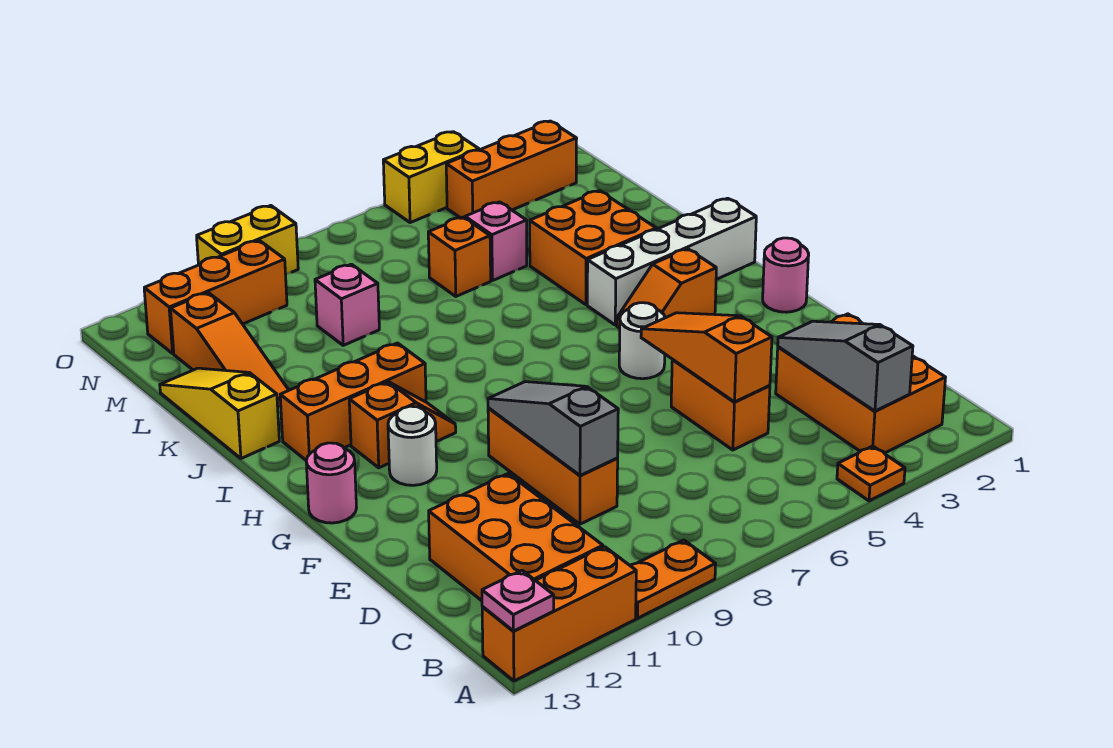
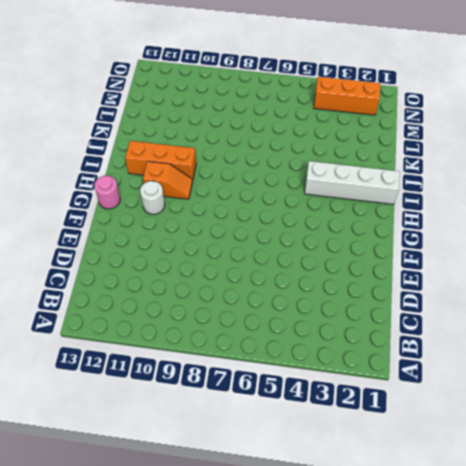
none -> orange plate A4 level 1
none -> orange plate A9:A10 level 1
none -> orange brick A11:A13 level 1

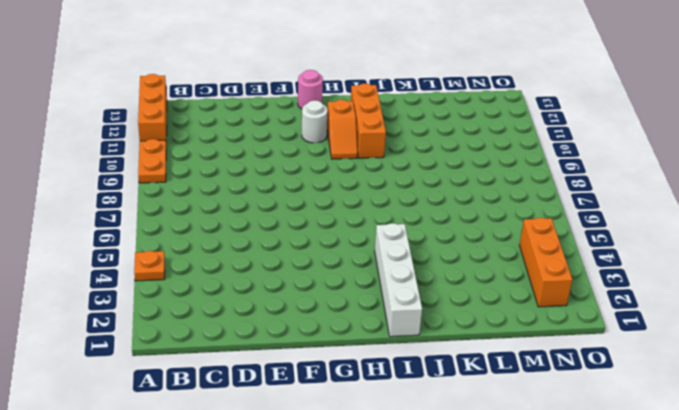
none -> orange brick B2:D3 level 1
none -> orange brick B11:D12 level 1
none -> orange brick D5:E5 level 1

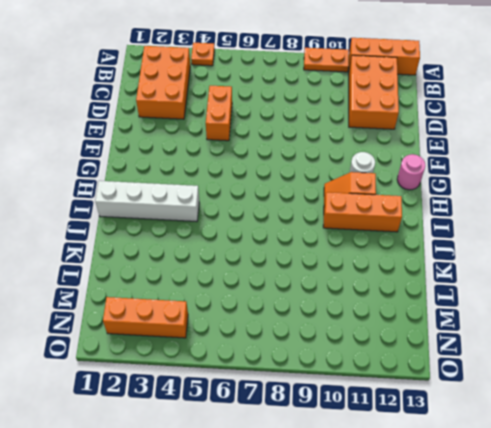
none -> orange brick D9:F9 level 1
none -> pink round brick G1 level 1
none -> white round brick G5 level 1

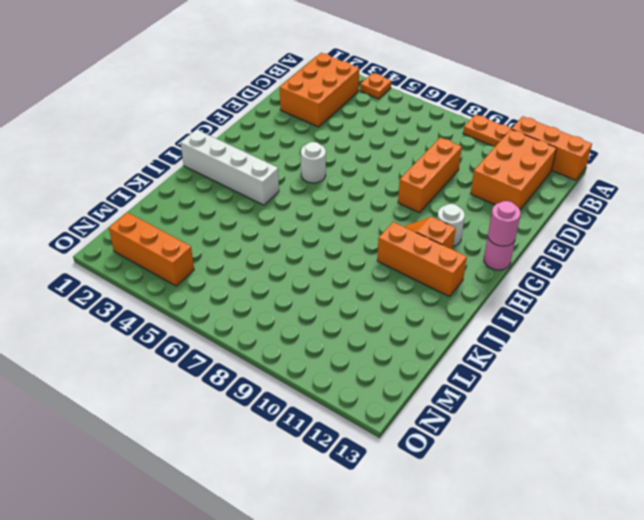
pink round brick G13 level 2 -> pink round brick G1 level 1
none -> orange brick D5:E5 level 1
none -> orange slope H3:H4 level 1 top 3
none -> orange brick J3:K4 level 1

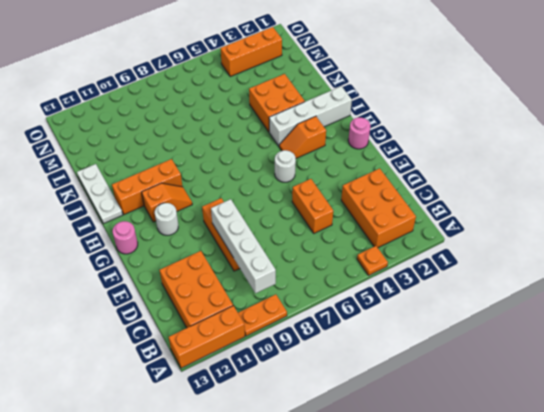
white brick B9:E9 level 2 -> grey slope D9:F9 level 2 top D
white plate I13:K13 level 1 -> yellow slope J13:L13 level 1 top J
none -> orange slope K12:M12 level 1 top M
none -> pink brick L5 level 1
none -> orange brick L6 level 1

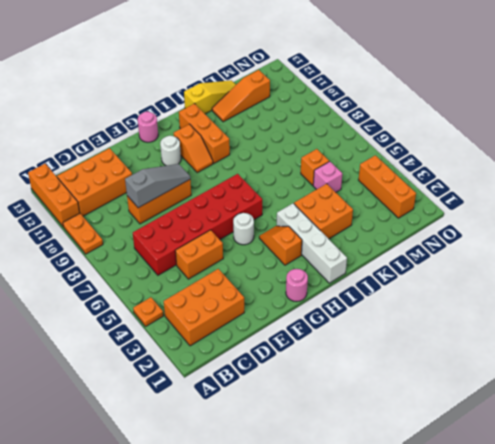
red brick C6:H7 level 1 -> none
none -> pink brick L9 level 1
none -> orange brick N10:N12 level 1
none -> yellow brick O4:O5 level 1

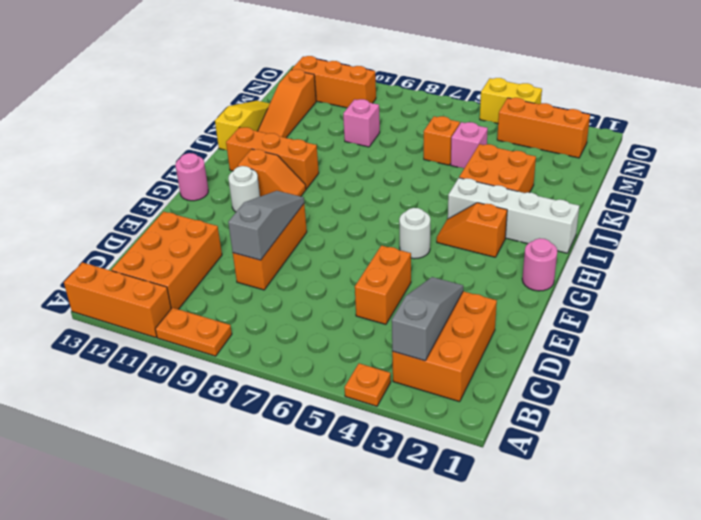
none -> yellow brick O9:O10 level 1
none -> pink plate A13 level 2
none -> orange slope D5:F5 level 2 top D

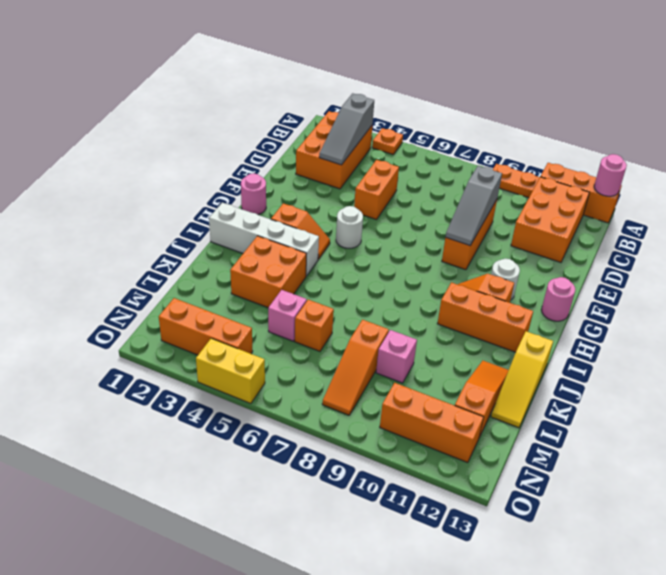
pink round brick A13 level 2 -> pink plate A13 level 2
orange slope L8:N8 level 1 top L -> orange slope D5:F5 level 2 top D
none -> yellow brick O9:O10 level 1

